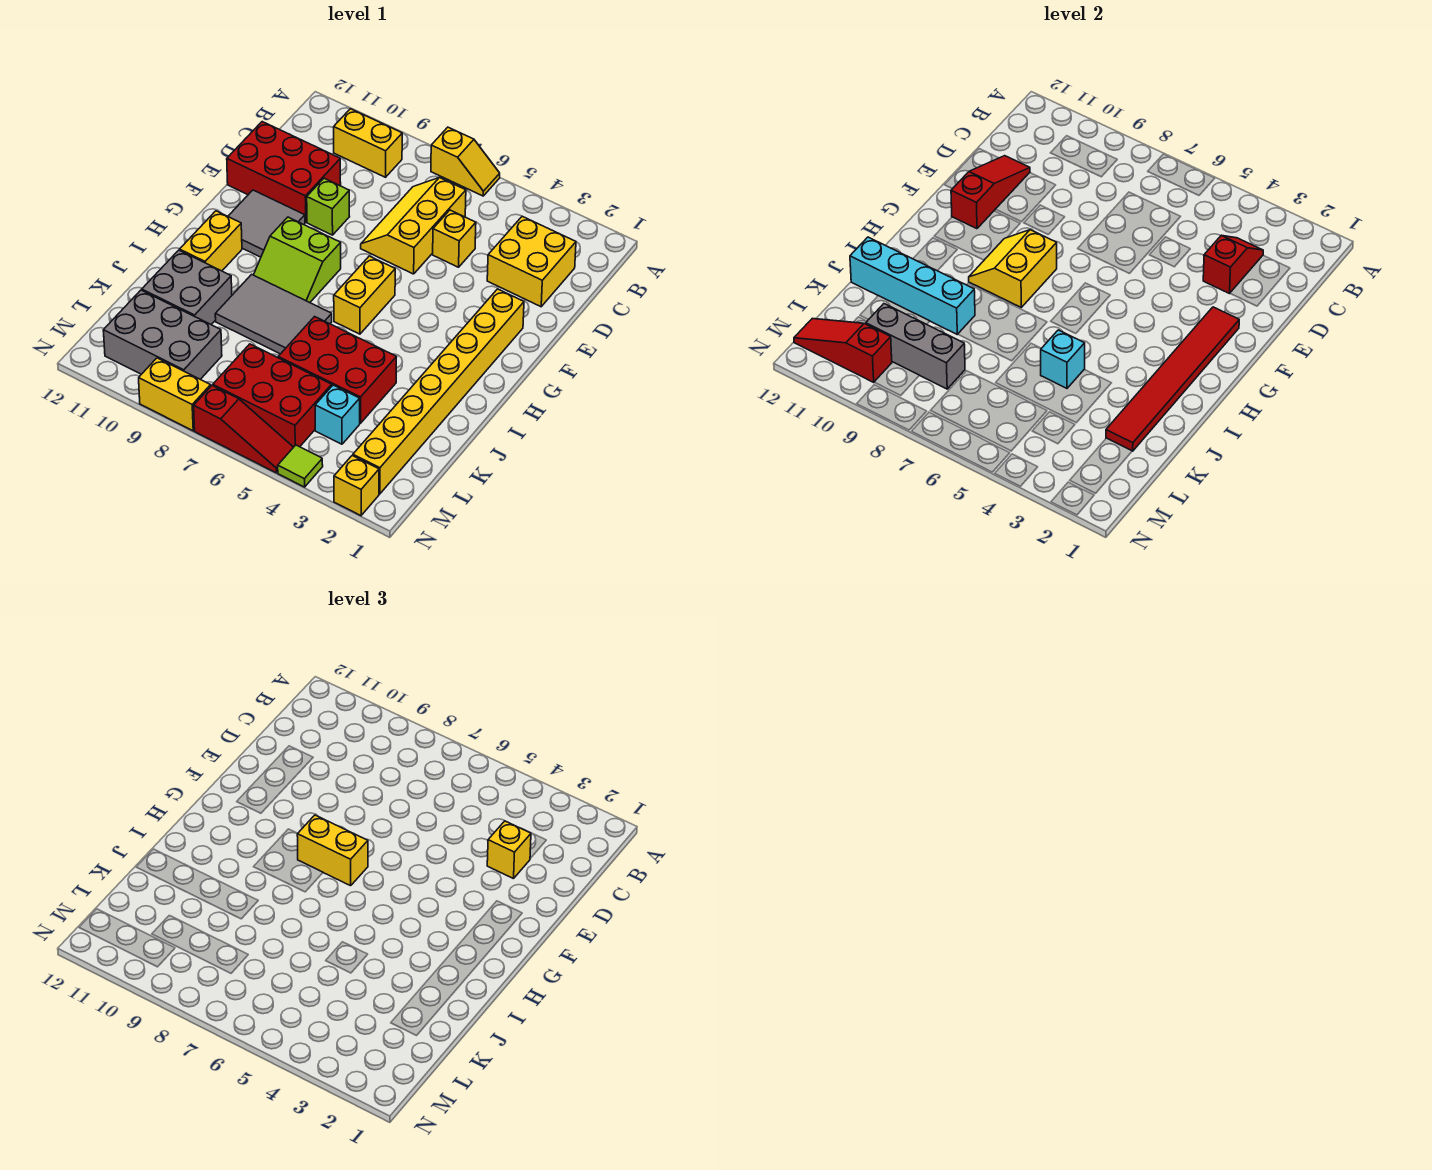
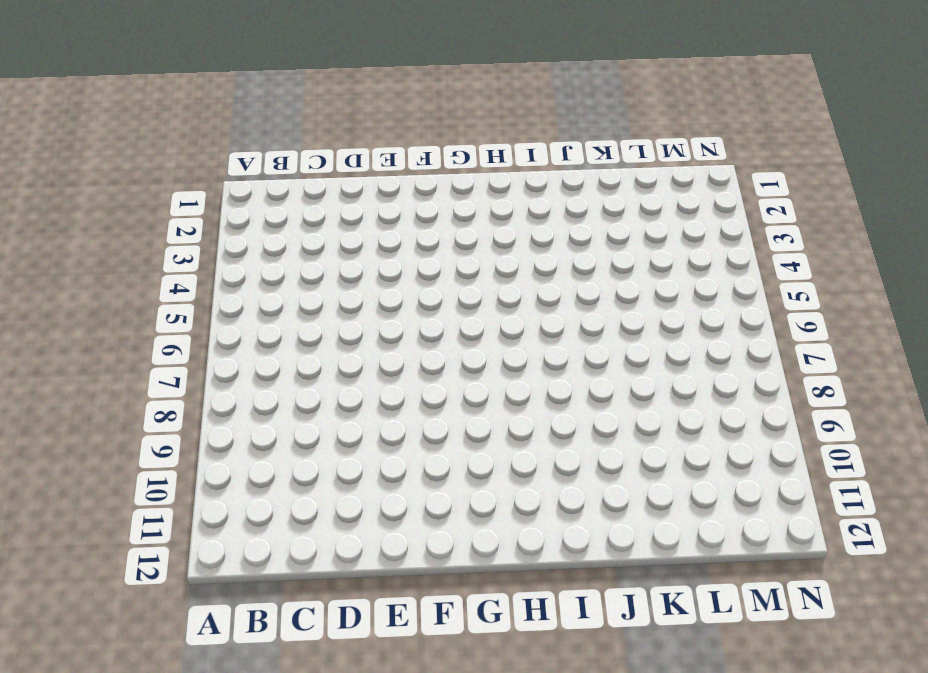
none -> yellow slope A6:A7 level 1 top 7
none -> yellow brick B9:B10 level 1
none -> yellow brick C2:D3 level 1
none -> yellow slope C6:E7 level 1 top 6

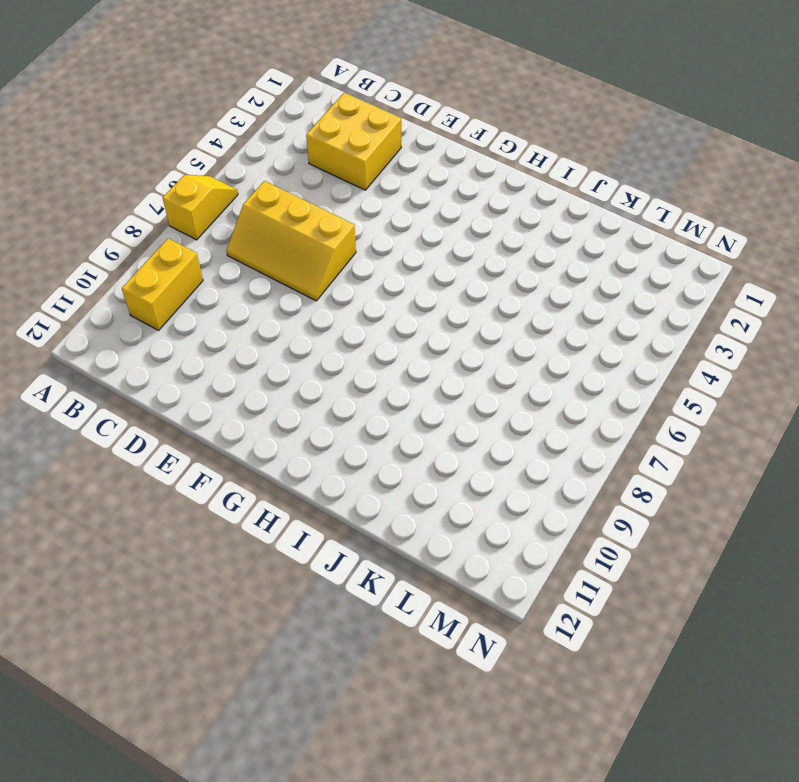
none -> yellow brick D5 level 1
none -> red brick D10:E12 level 1
none -> lime brick E9 level 1
none -> yellow brick F2:M2 level 1

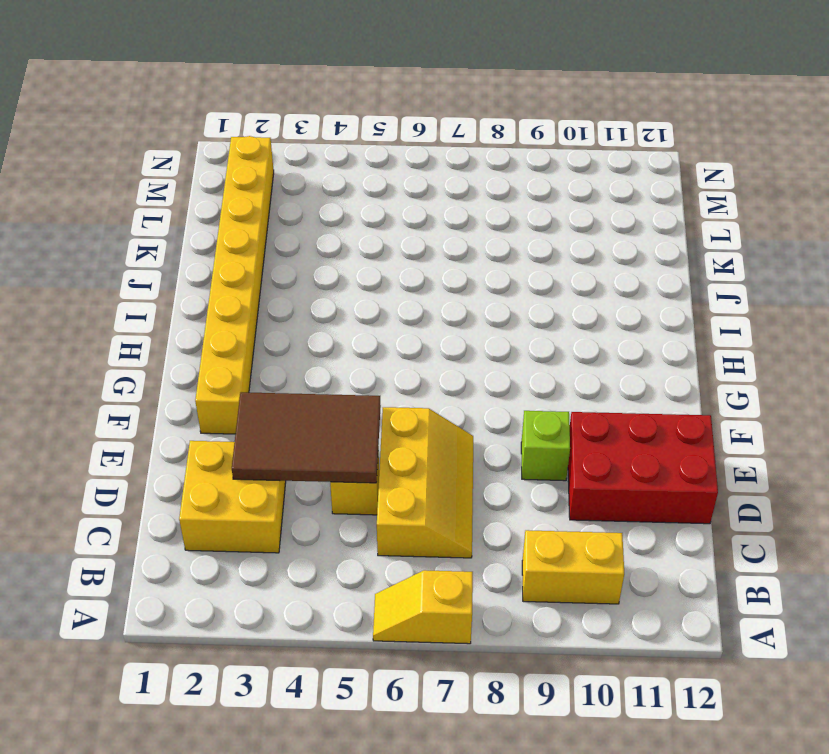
brown tile D3:E5 level 2 -> red slope C3:D3 level 2 top D
none -> grey tile F10:G11 level 1
none -> yellow brick G6:H6 level 1
none -> lime slope G8:H9 level 1 top G
none -> yellow brick H11:I11 level 1

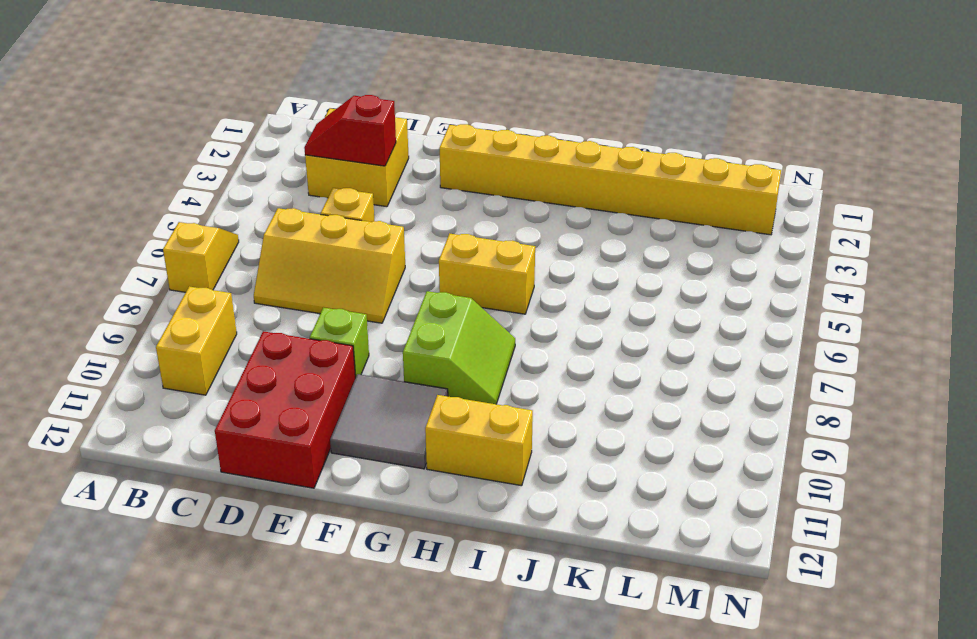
none -> grey tile I7:J9 level 1
none -> red brick J4:K6 level 1
none -> grey brick J10:K11 level 1
none -> cyan brick L4 level 1

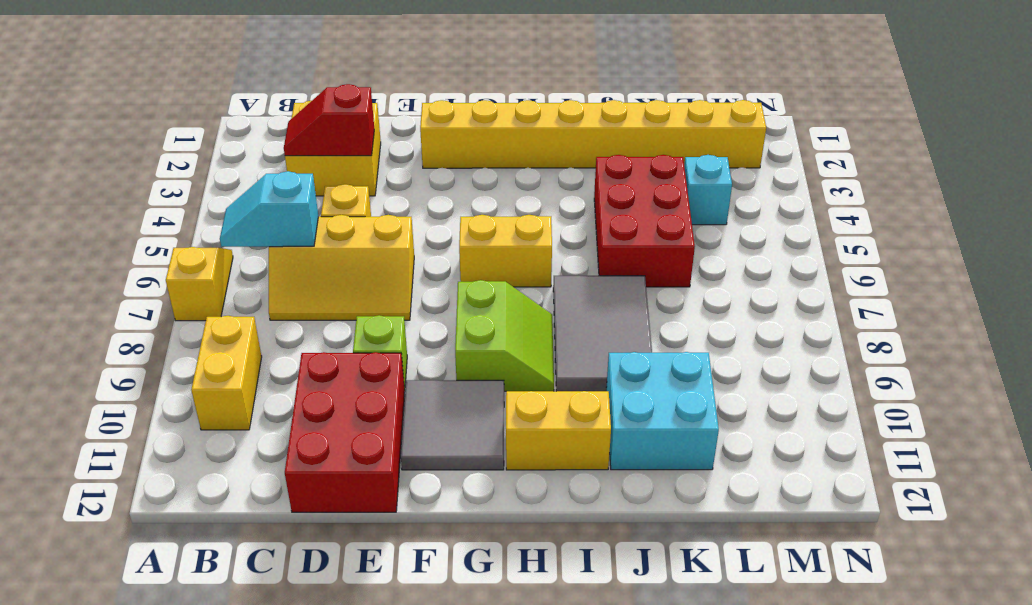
cyan slope B6:C6 level 2 top C -> none
cyan brick J10:K11 level 1 -> grey brick J10:K11 level 1
none -> red brick L5:M7 level 1
none -> grey brick L9:M11 level 1
none -> yellow brick N2 level 1
none -> lime tile N4 level 1

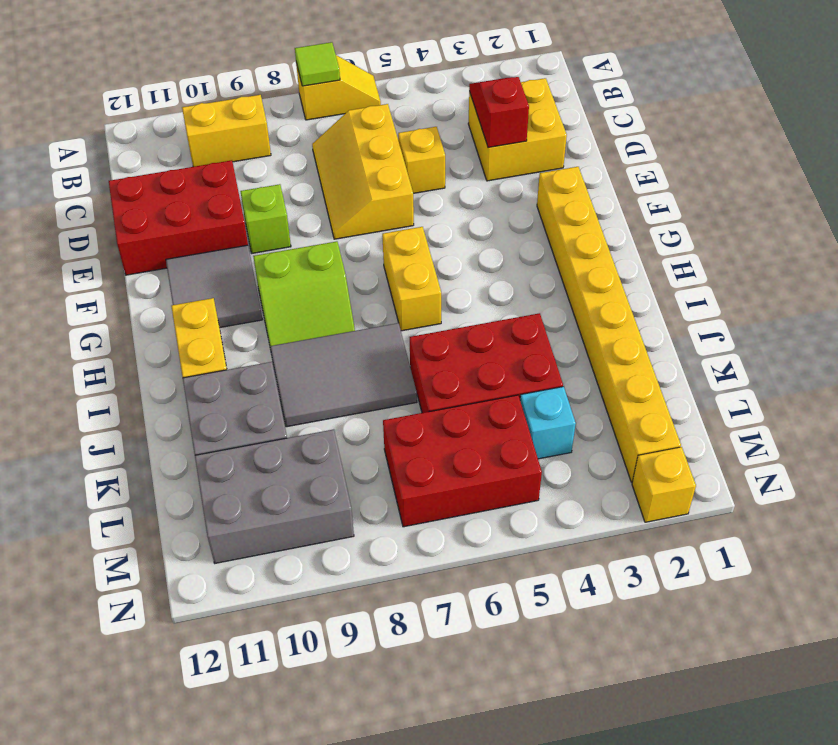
lime tile A7 level 2 -> lime tile N4 level 1
none -> red slope N5:N7 level 1 top 7
none -> yellow brick N8:N9 level 1
none -> red slope D11:F11 level 2 top F
none -> red tile F2:K2 level 2

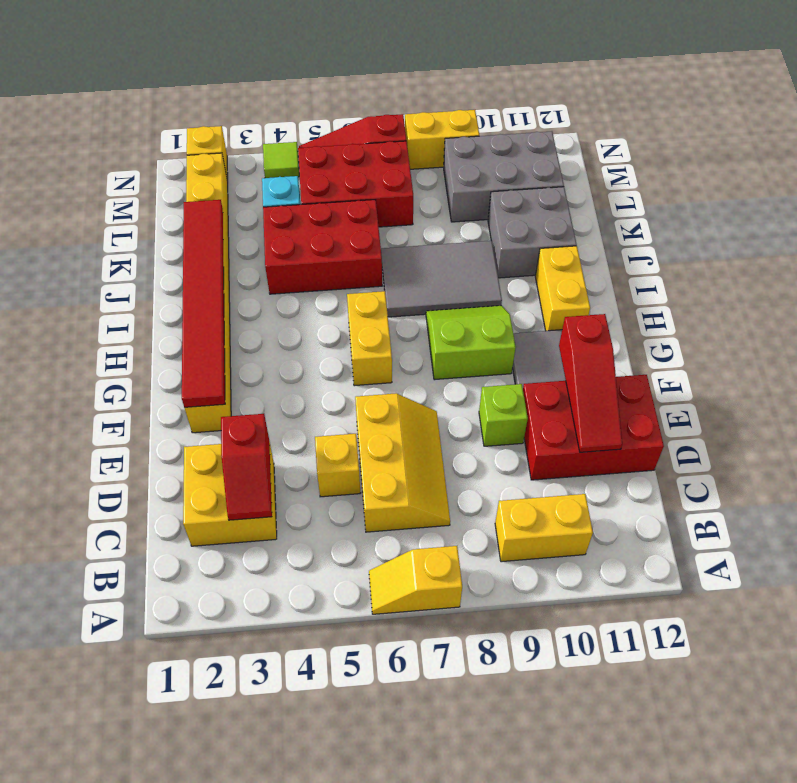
none -> yellow slope G8:H9 level 2 top 8
none -> cyan brick J5 level 2
none -> cyan brick J9:J12 level 2
none -> grey brick L8:L10 level 2

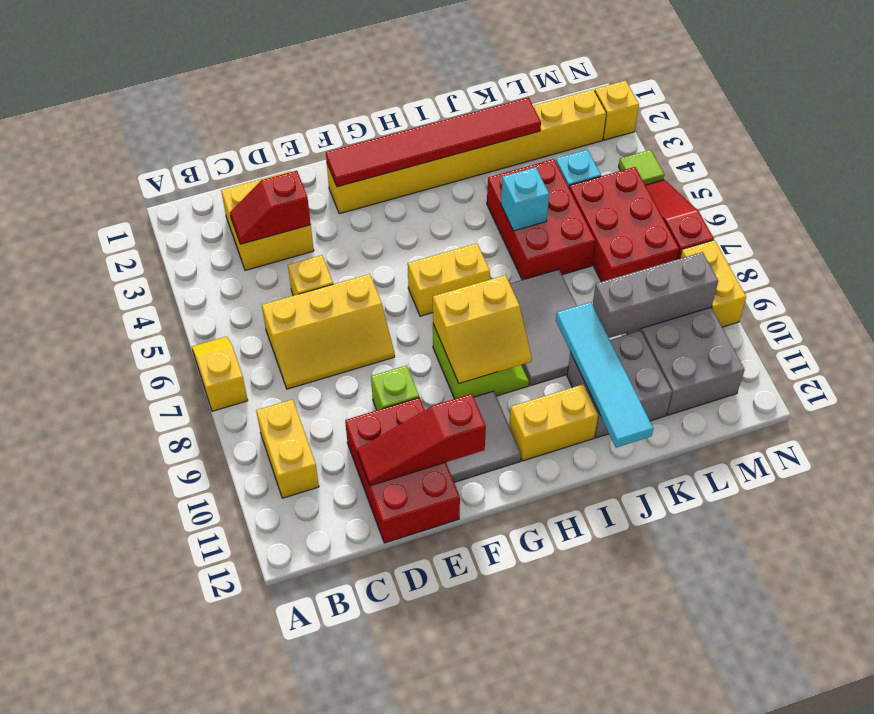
cyan tile J9:J12 level 2 -> cyan brick J9:J12 level 2
grey brick K9:M9 level 2 -> grey brick L8:L10 level 2
none -> red slope M10:M12 level 2 top 10
none -> yellow brick D3 level 3
none -> yellow brick G7:G8 level 3

